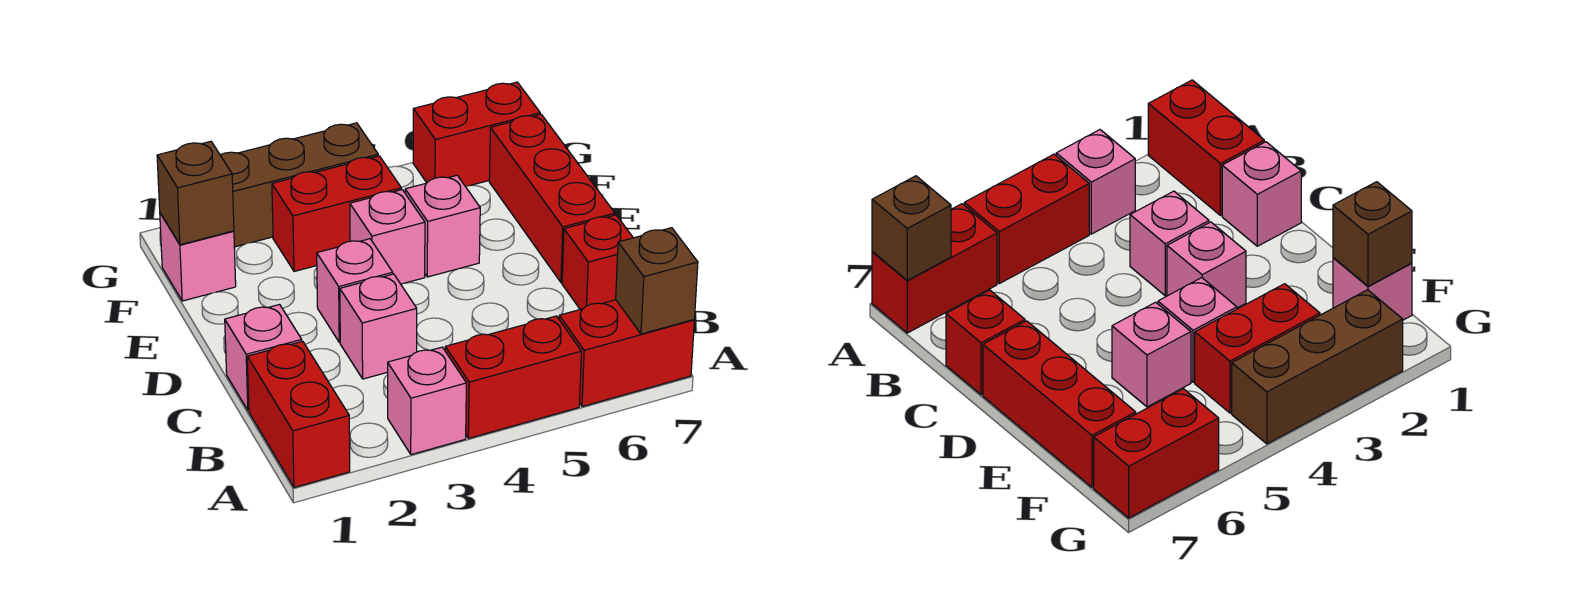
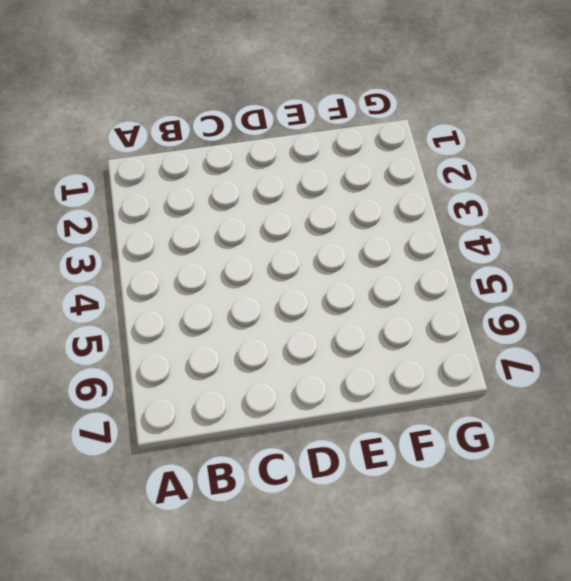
none -> red brick A1:B1 level 1
none -> pink brick A3 level 1
none -> red brick A4:A5 level 1

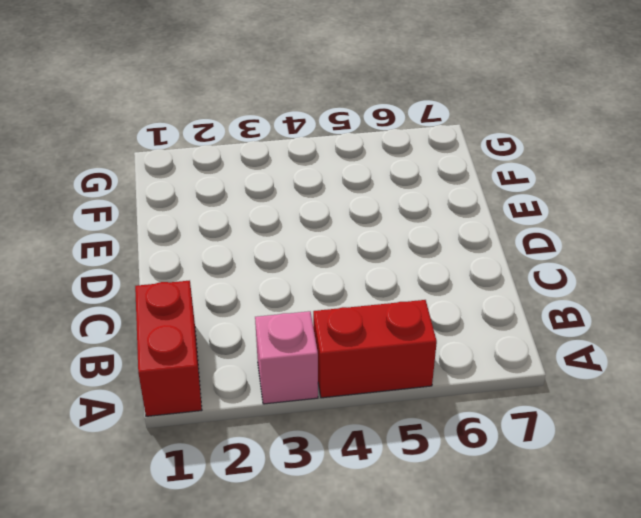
none -> red brick A6:A7 level 1
none -> pink brick C1 level 1
none -> pink brick C3 level 1

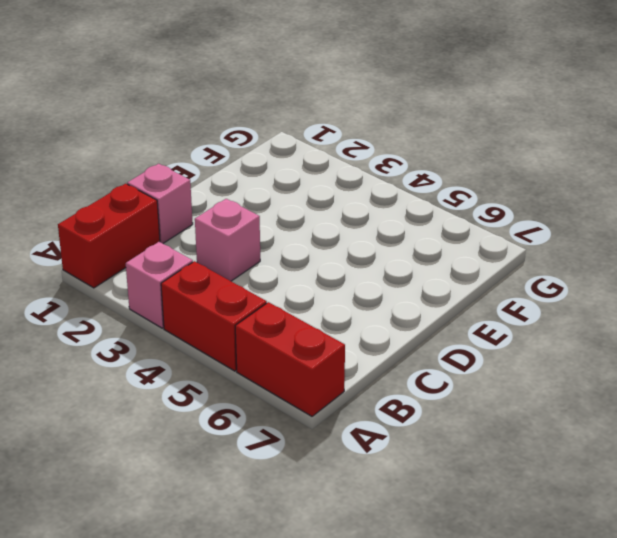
none -> red brick C7 level 1
none -> pink brick D3 level 1
none -> red brick D7:F7 level 1

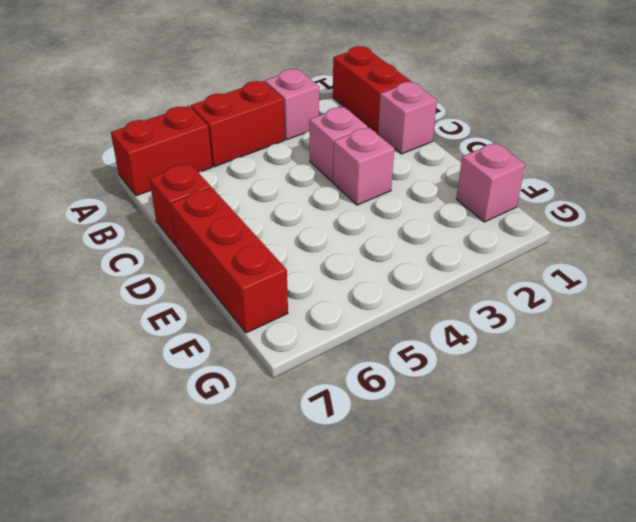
none -> pink brick E4 level 1
none -> pink brick E5 level 1
none -> red brick F3:F4 level 1

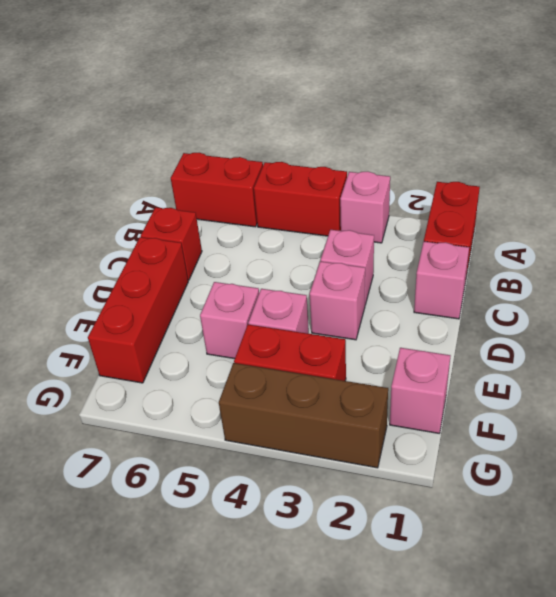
none -> red brick G6:G7 level 1
none -> brown brick A7 level 2
none -> brown brick F1 level 2

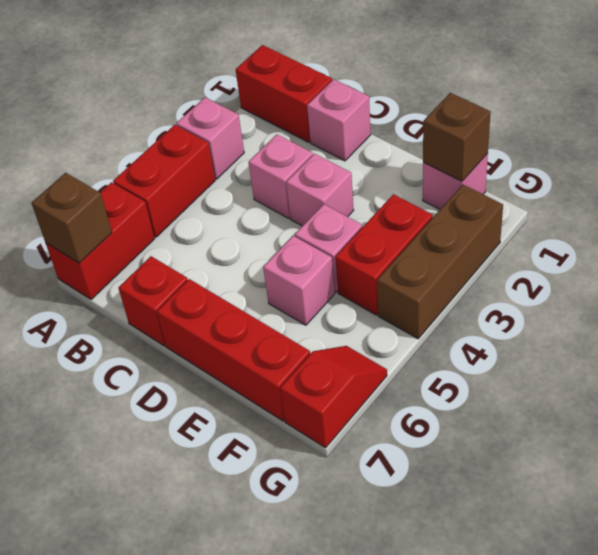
red slope G6:G7 level 1 top 7 -> red brick G6:G7 level 1

